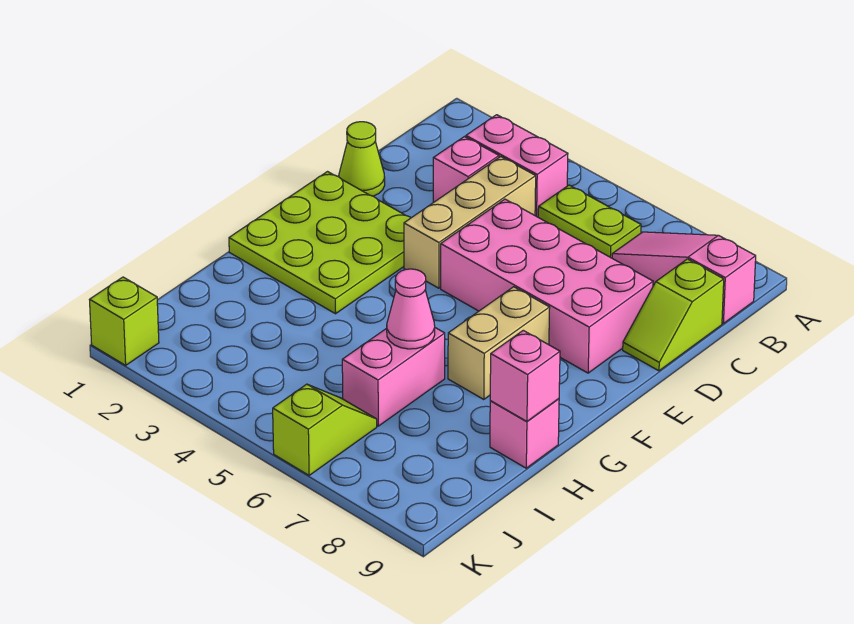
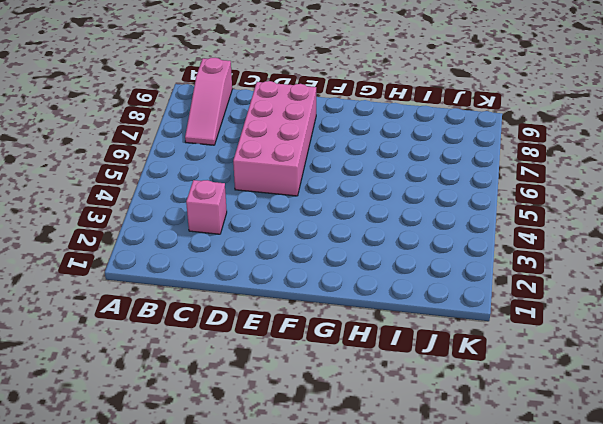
none -> pink brick B3:B4 level 1
none -> lime plate B5:B6 level 1
none -> tan brick C4:E4 level 1

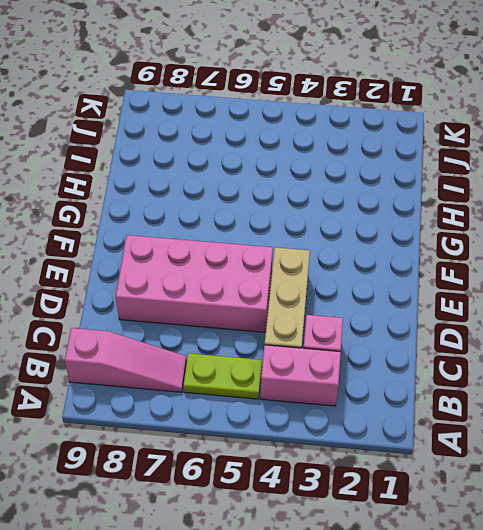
none -> lime slope C9:D9 level 1 top C
none -> lime cone D1 level 1
none -> lime plate E1:G3 level 1

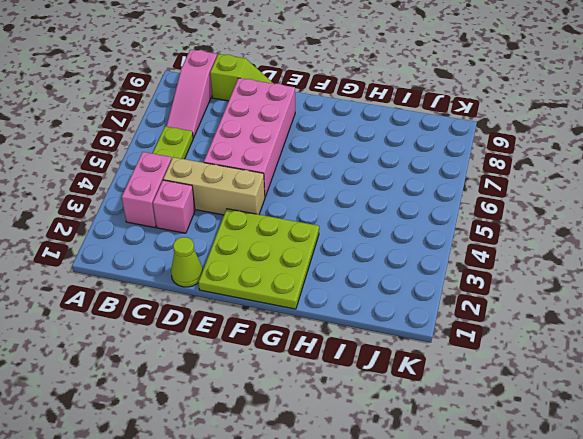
none -> tan brick F7:G7 level 1
none -> pink brick H6:I6 level 1
none -> pink brick H9 level 1

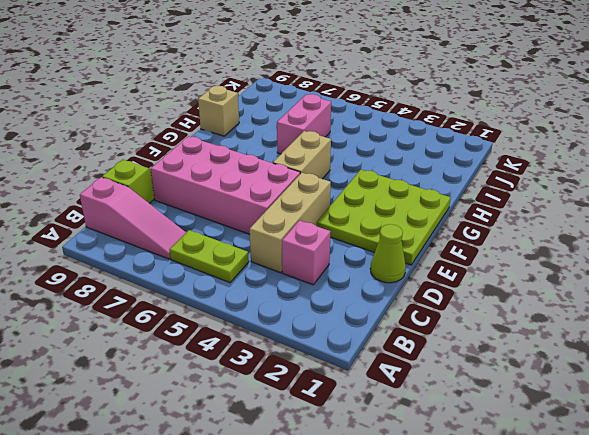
tan brick F5:G5 level 1 -> tan brick F7:G7 level 1
tan brick H9 level 1 -> pink brick H9 level 1
none -> pink brick B3:B4 level 1
none -> lime slope J6:K6 level 1 top K
none -> lime brick K1 level 1

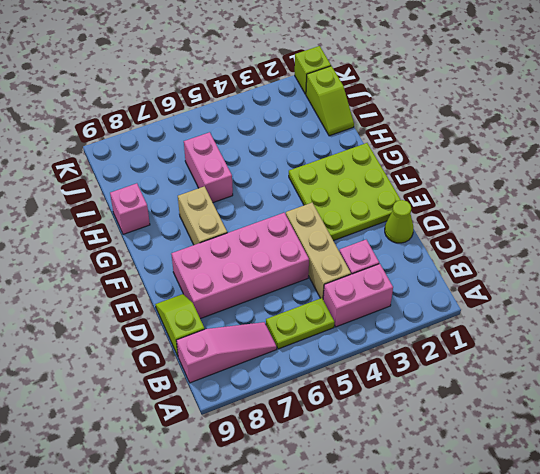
lime slope I1:J1 level 1 top J -> lime slope J6:K6 level 1 top K
none -> pink cone H6 level 2
none -> pink brick H9 level 2

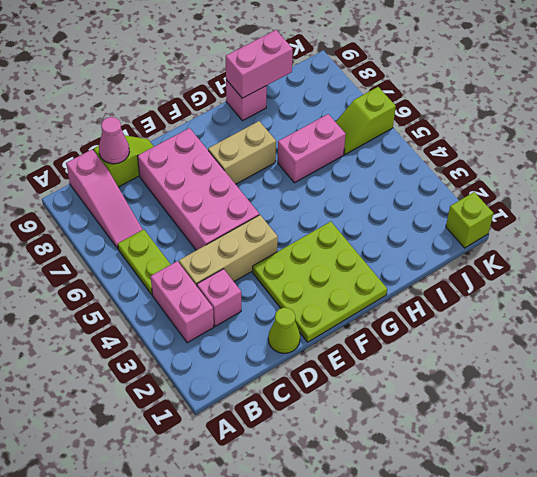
pink cone C9 level 2 -> pink cone H6 level 2
pink brick H9:I9 level 2 -> pink brick H9 level 2

